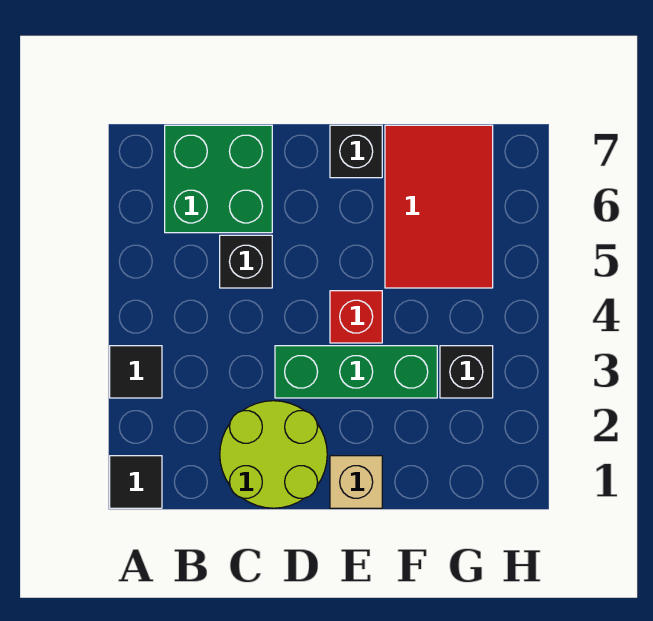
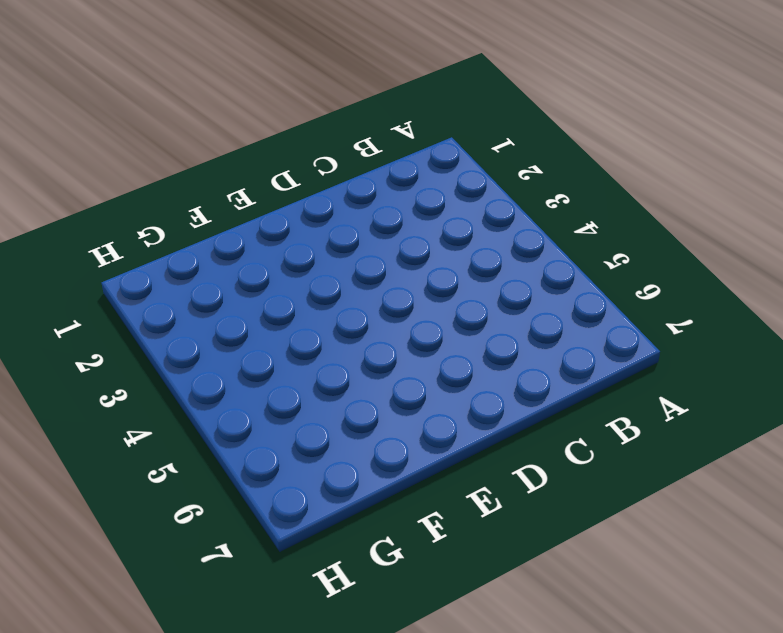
none -> black tile A1 level 1
none -> black tile A3 level 1

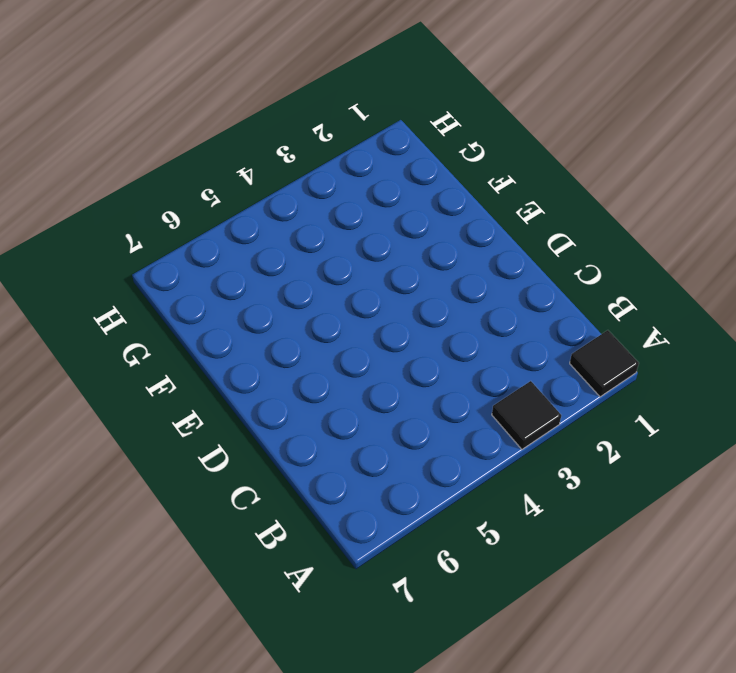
none -> green brick B6:C7 level 1
none -> lime round brick C1:D2 level 1

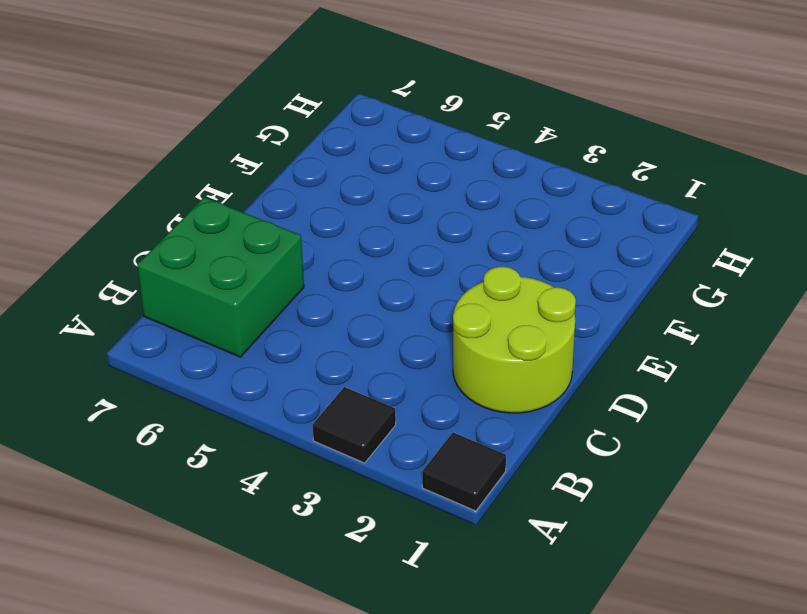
none -> black brick C5 level 1
none -> green brick D3:F3 level 1

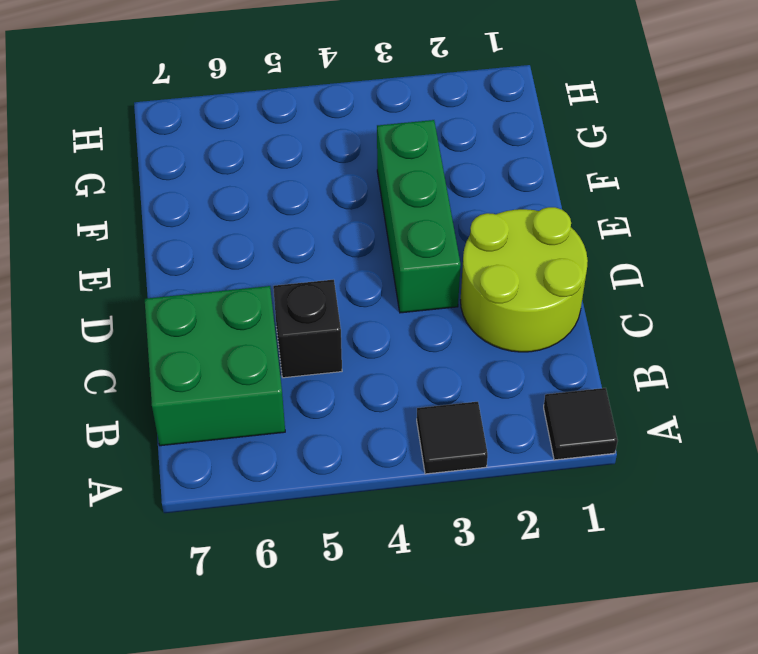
none -> tan brick E1 level 1
none -> red brick E4 level 1

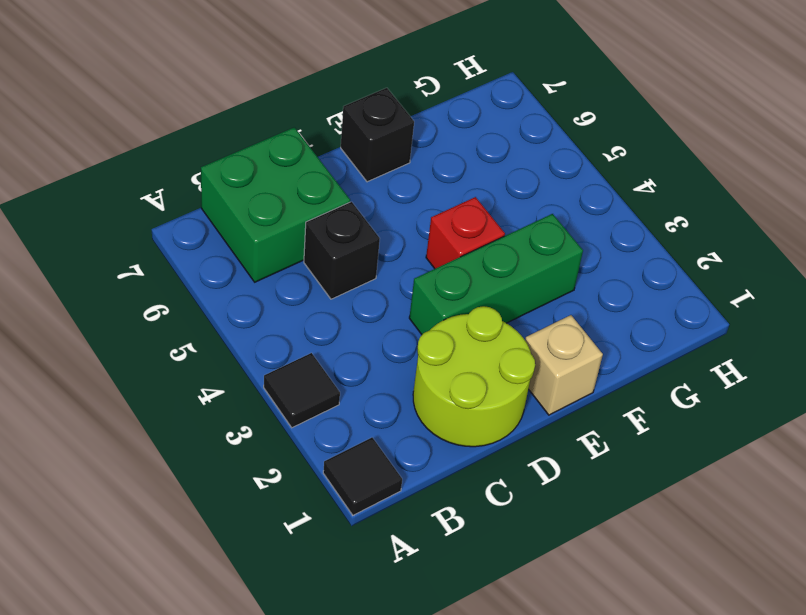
none -> red tile F5:G7 level 1
none -> black brick G3 level 1

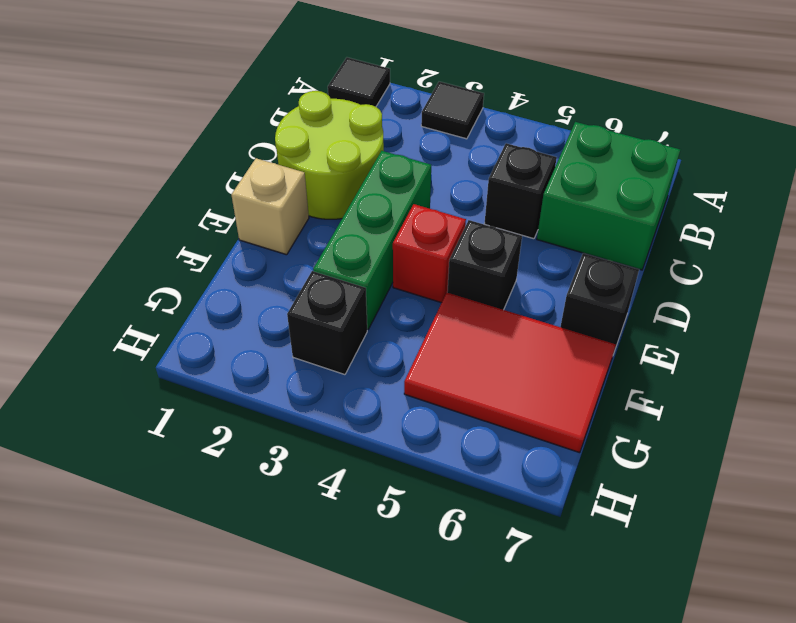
black brick E5 level 1 -> none

